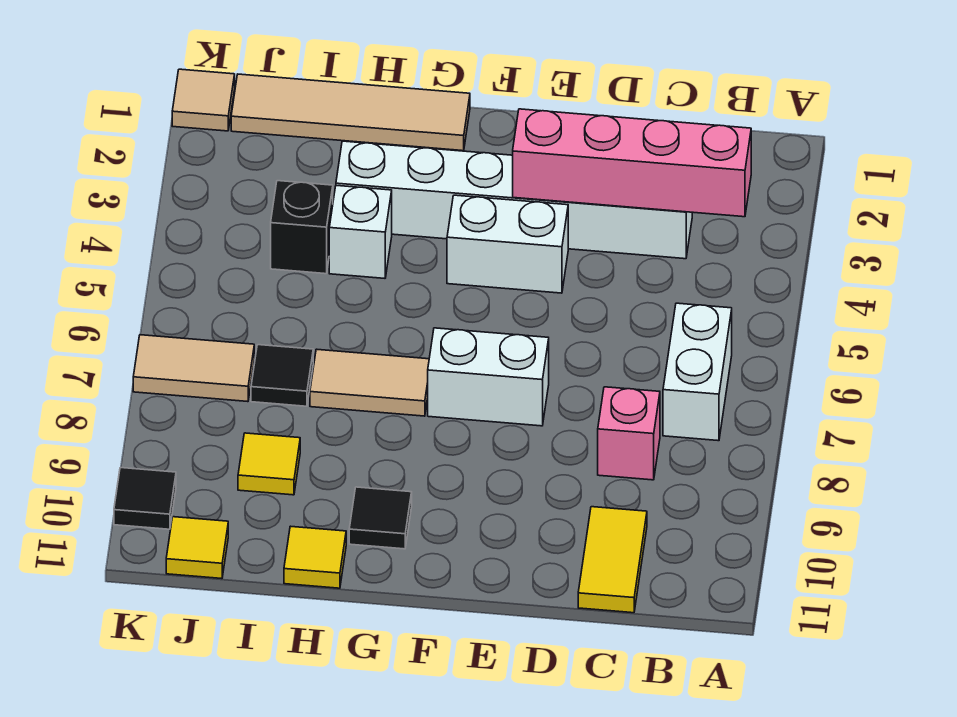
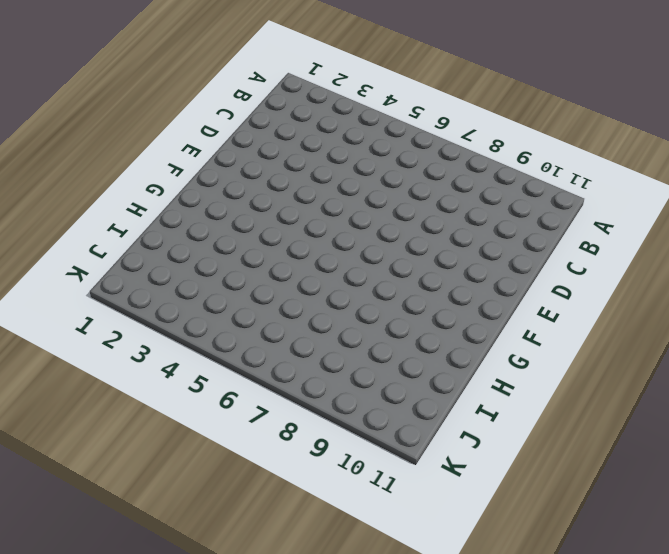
none -> white brick B6:B7 level 1
none -> white brick C3:H3 level 1
none -> pink brick C8 level 1

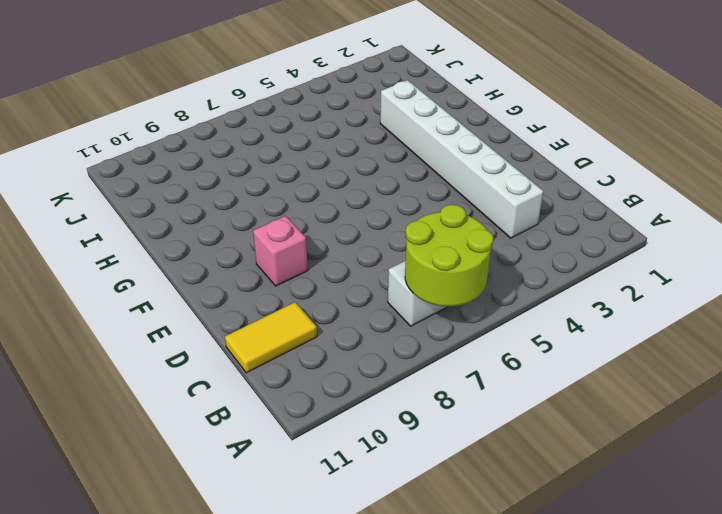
lime round brick A6:B7 level 2 -> none
pink brick E9 level 1 -> pink brick C8 level 1
none -> white brick E4:F4 level 1
none -> white brick E7:F7 level 1
none -> tan tile G1:J1 level 1

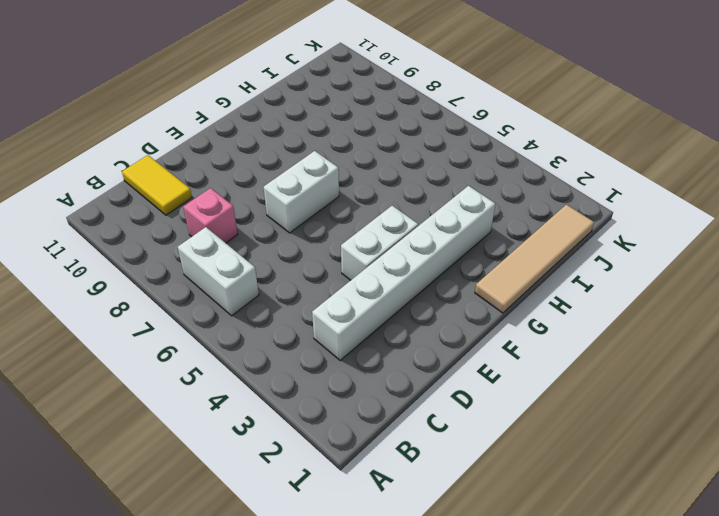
none -> tan tile G7:H7 level 1
none -> black tile G10 level 1
none -> white brick H4 level 1

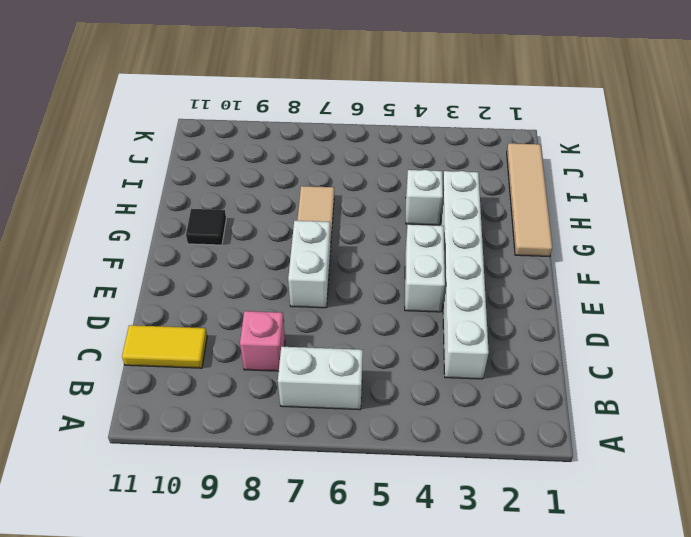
none -> yellow tile H11 level 1
none -> black brick I4 level 1
none -> black tile I7 level 1

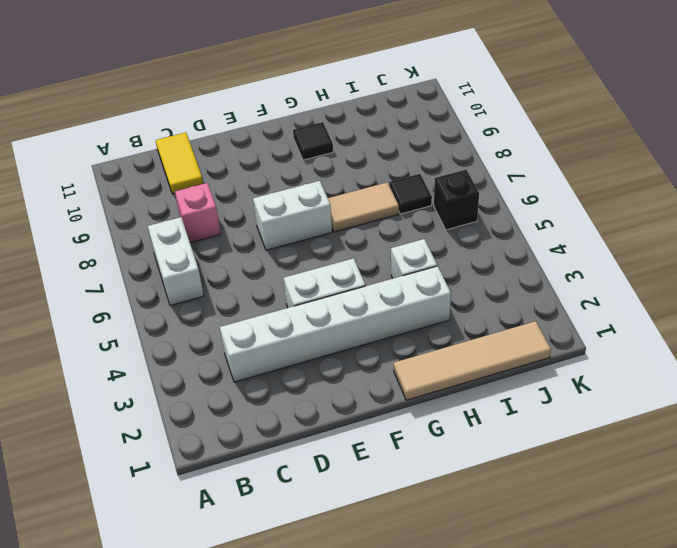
black brick J6 level 1 -> black brick I4 level 1
none -> yellow tile H11 level 1
none -> yellow tile I9 level 1
none -> tan tile J7:K7 level 1

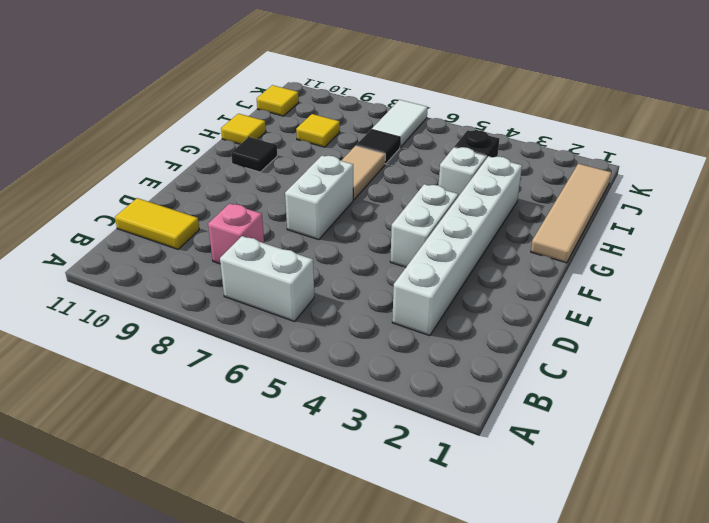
white tile J7:K7 level 1 -> tan tile J7:K7 level 1
none -> tan tile K1 level 1
none -> black tile K10 level 1
none -> pink brick B3:E3 level 2

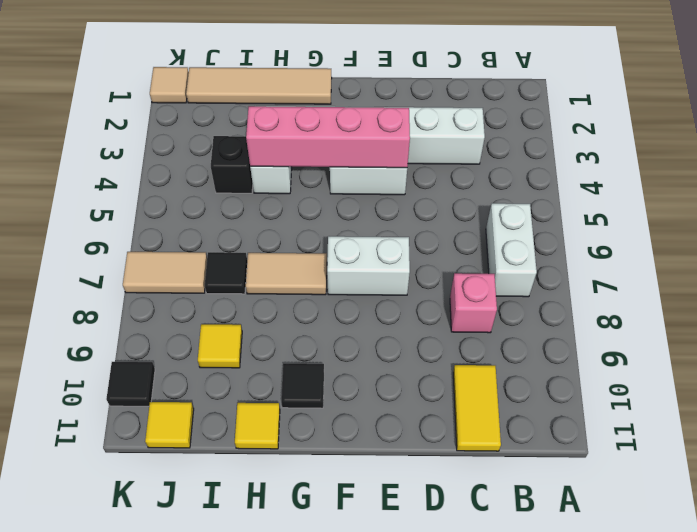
pink brick E4:H4 level 2 -> pink brick B3:E3 level 2

